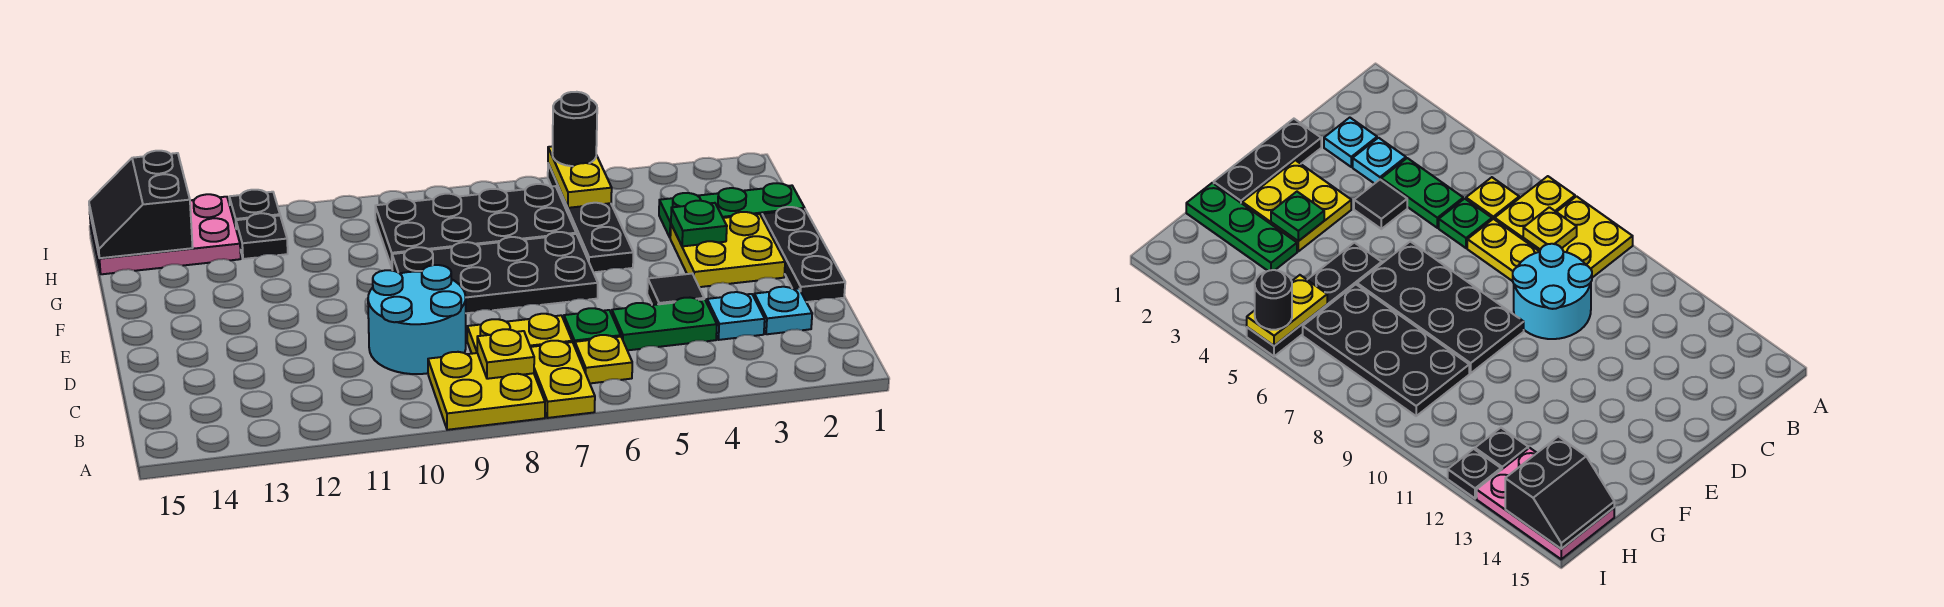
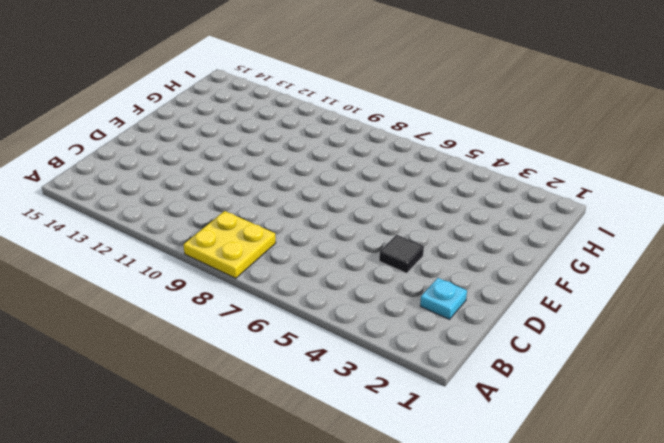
none -> yellow plate A7:B7 level 1
none -> yellow plate B6 level 1
none -> cyan plate C3 level 1

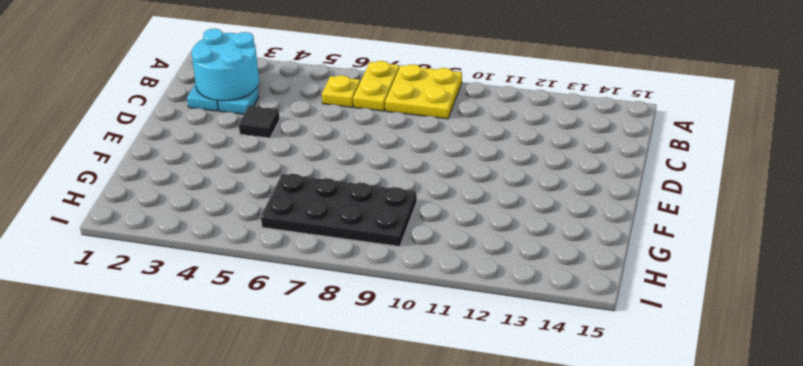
cyan round brick B2:C3 level 2 -> cyan round brick C9:D10 level 1
none -> green plate C4:C5 level 1
none -> green plate C6 level 1
none -> yellow plate C7:C8 level 1

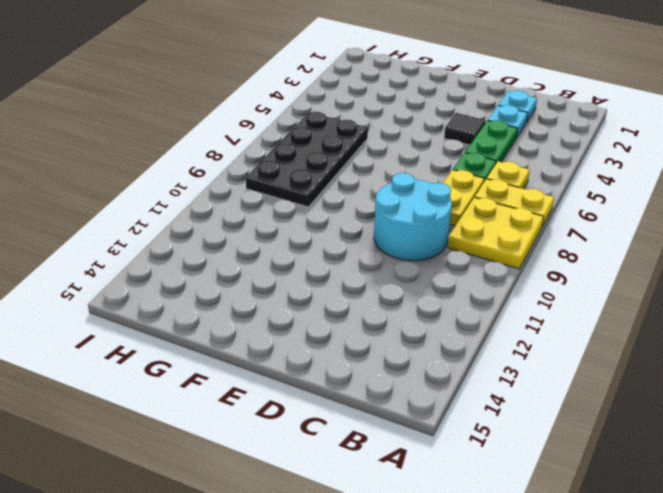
none -> black plate D1:F1 level 1
none -> yellow plate E2:F3 level 1
none -> black plate E6:F9 level 1

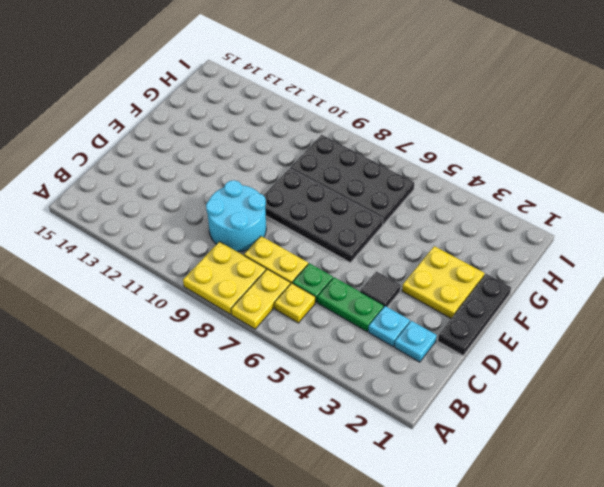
none -> black plate F5:I5 level 1
none -> green plate G1:G3 level 1
none -> black plate H12 level 1

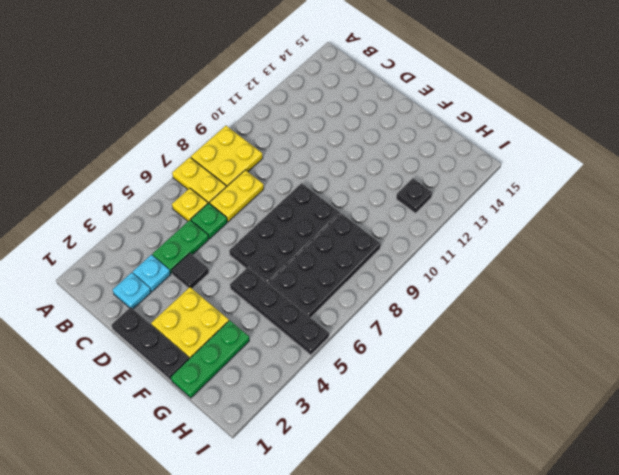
none -> cyan round brick C9:D10 level 1
none -> pink plate H13:I15 level 1
none -> black plate I12 level 1

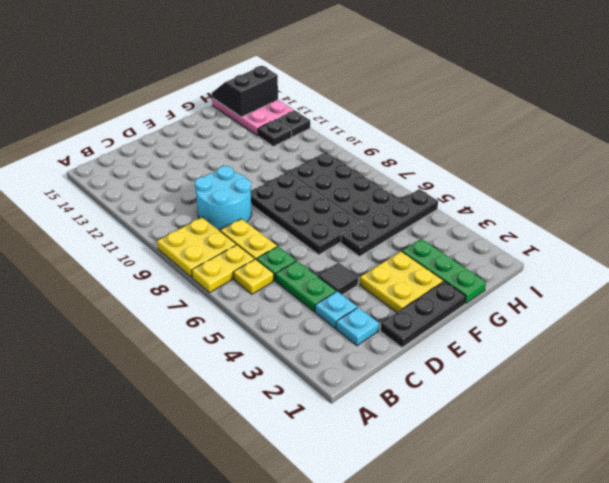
none -> yellow plate B8 level 2
none -> green plate F3 level 2
none -> yellow plate H5:I5 level 2

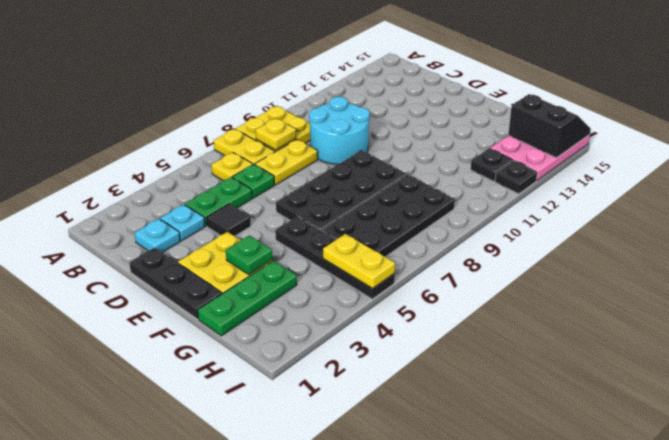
none -> black round brick I5 level 3

